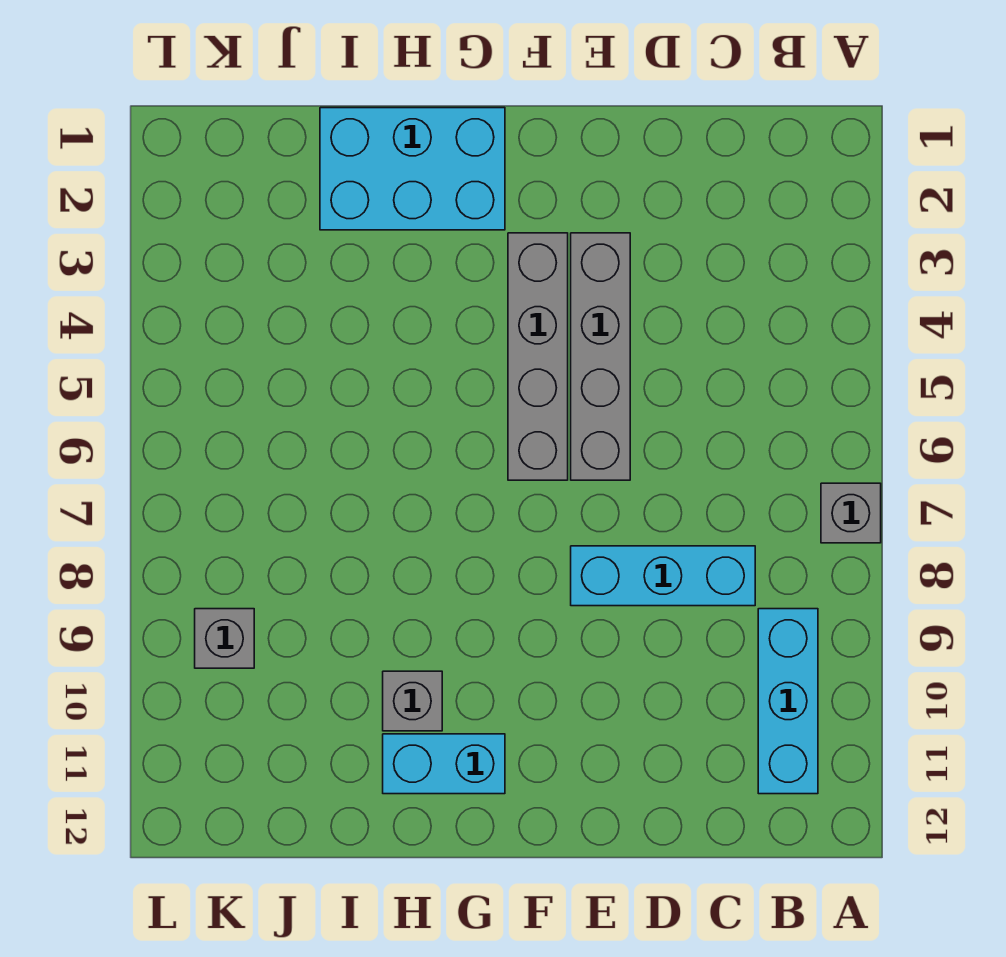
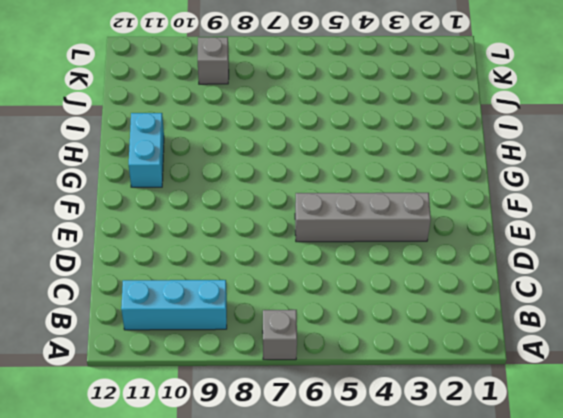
none -> cyan brick C8:E8 level 1
none -> grey brick F3:F6 level 1

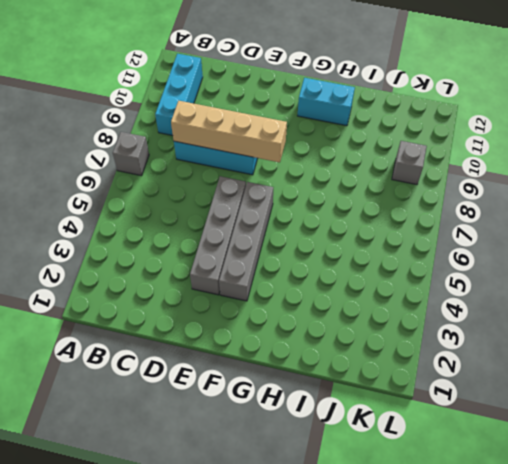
tan brick C8:F8 level 2 -> none
none -> cyan brick G1:I2 level 1
none -> grey brick H10 level 1

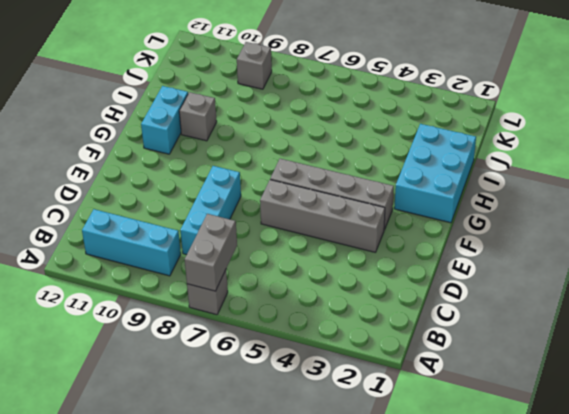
grey brick A7:B7 level 2 -> none

